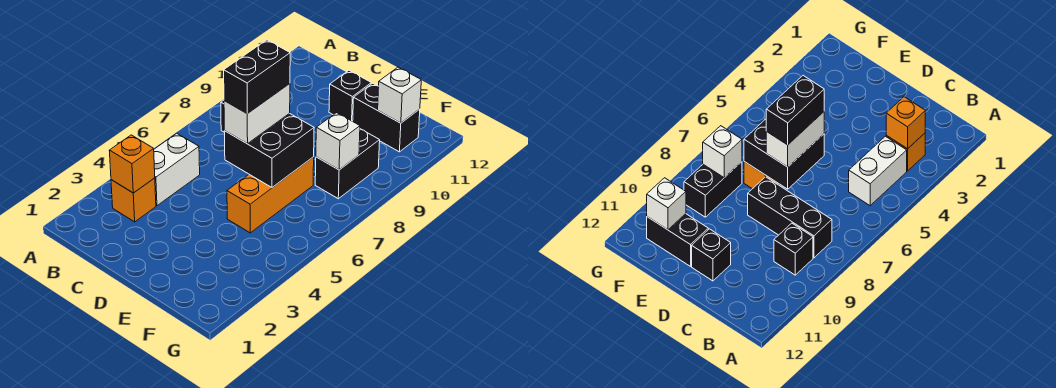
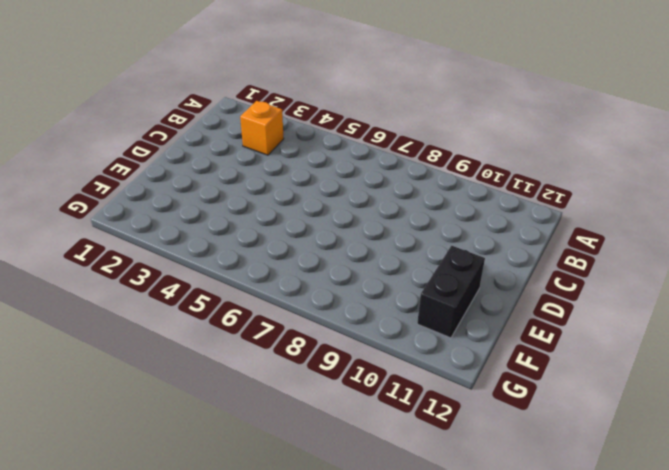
none -> white brick B4:B5 level 1
none -> black brick B8:D8 level 1
none -> black brick B9 level 1

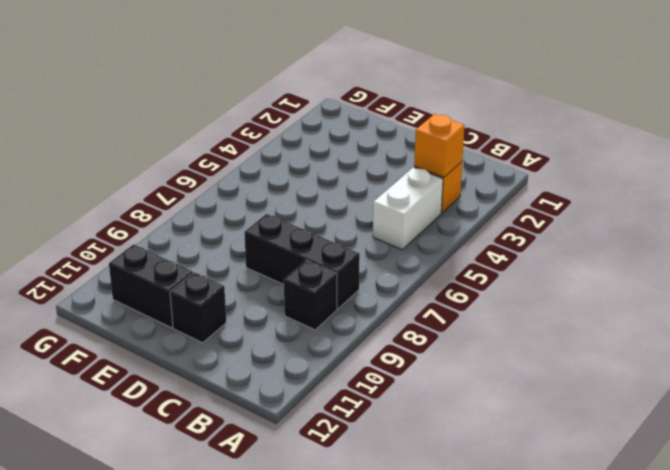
none -> orange brick E5:E7 level 1
none -> black brick F8:F9 level 1
none -> black brick D6:E7 level 2

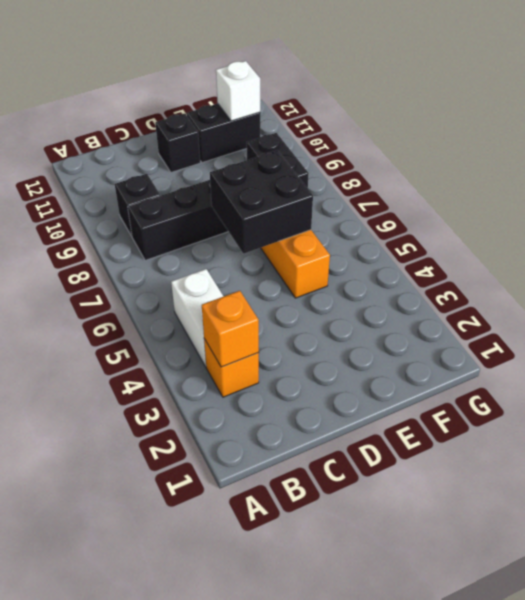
none -> white brick F8 level 2
none -> white brick D6:D7 level 3
none -> black brick D6:D7 level 4

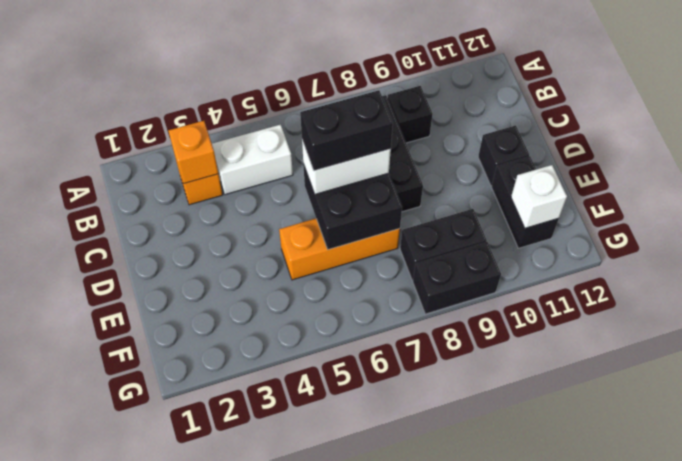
black brick G8:G9 level 1 -> none
none -> white brick F8 level 2

